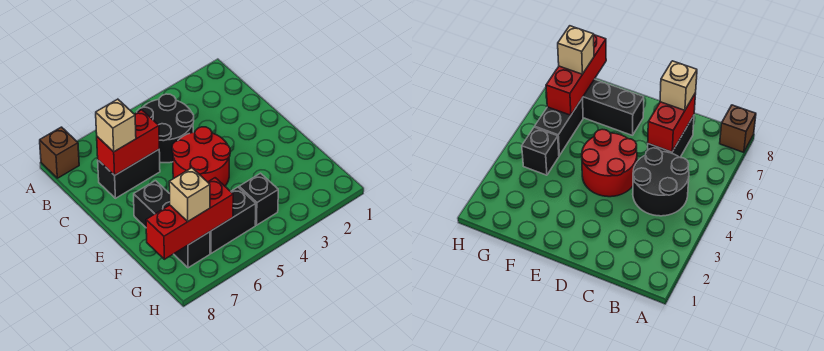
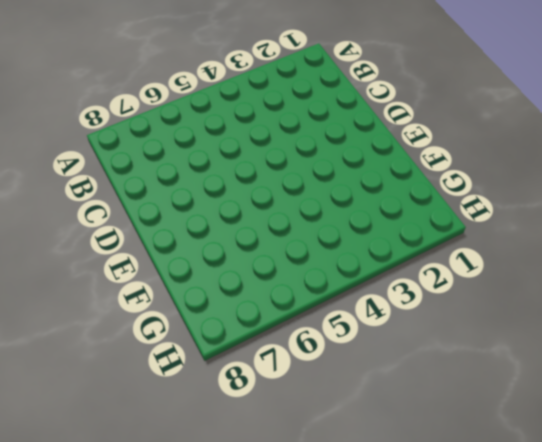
none -> brown brick A8 level 1
none -> black round brick B4:C5 level 1

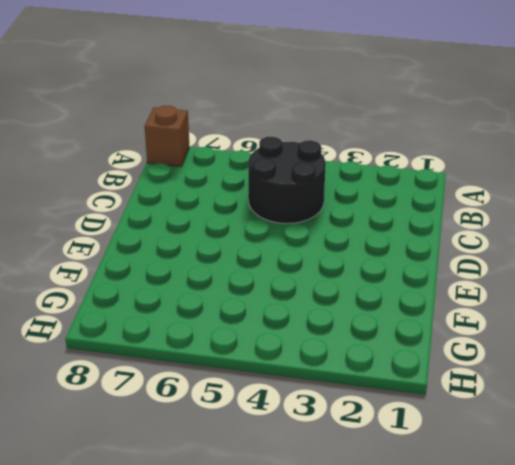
none -> black brick C6:C7 level 1
none -> red round brick D4:E5 level 1

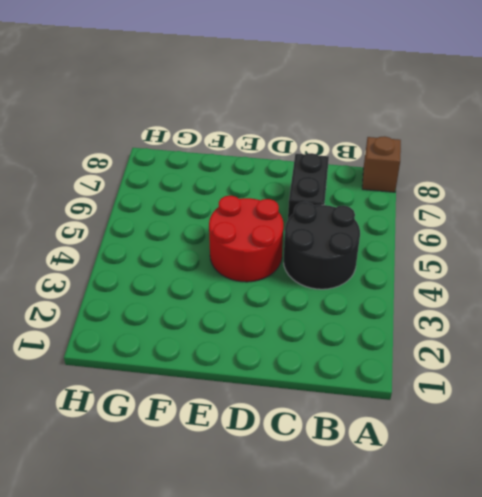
none -> black brick E7:G7 level 1
none -> black brick G4 level 1

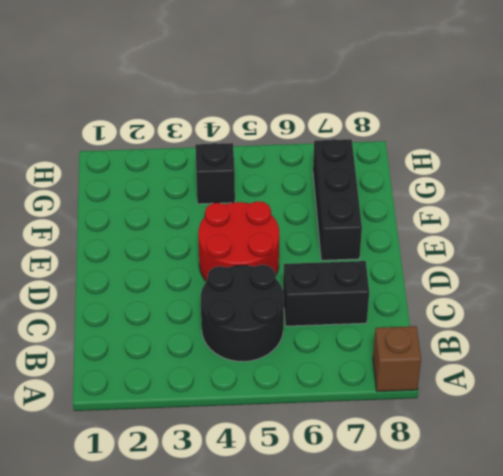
none -> black brick G5:G6 level 1
none -> red brick C6:C7 level 2

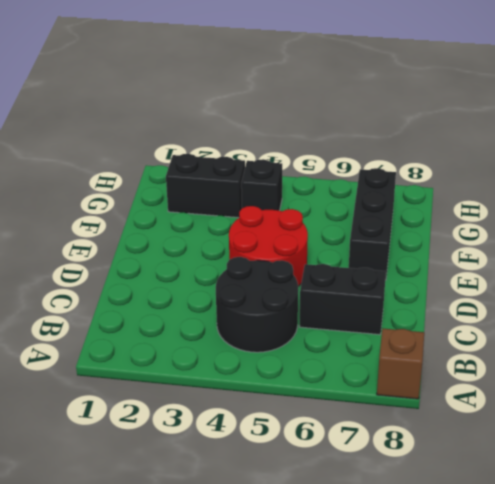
black brick G2:G3 level 1 -> black brick G5:G6 level 1
none -> red brick C6:C7 level 2
none -> red brick G6:G8 level 2

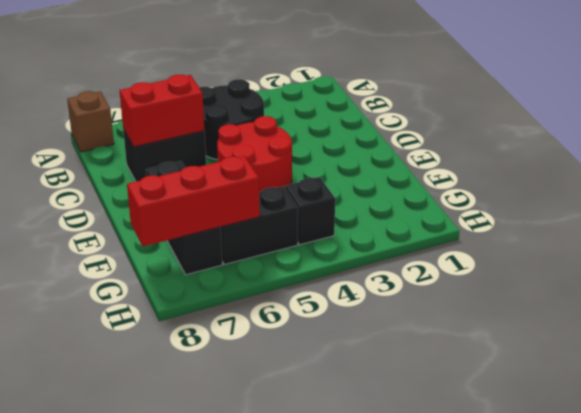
none -> tan brick C7 level 3
none -> tan brick G7 level 3

